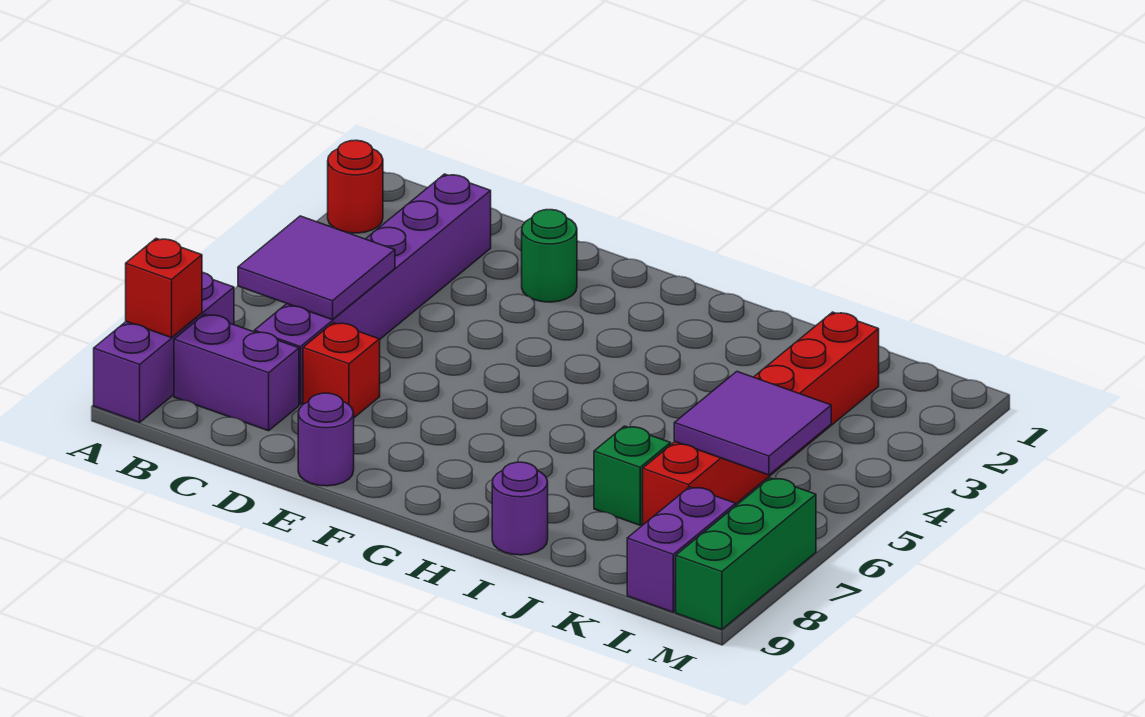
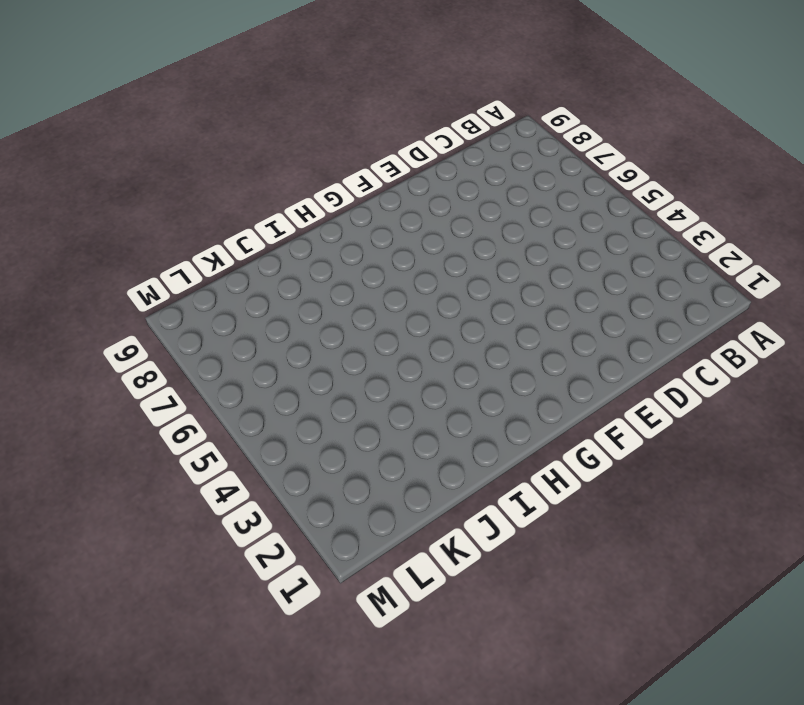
none -> red round brick A2 level 1
none -> purple brick A7:A9 level 1
none -> purple brick B8:C8 level 1

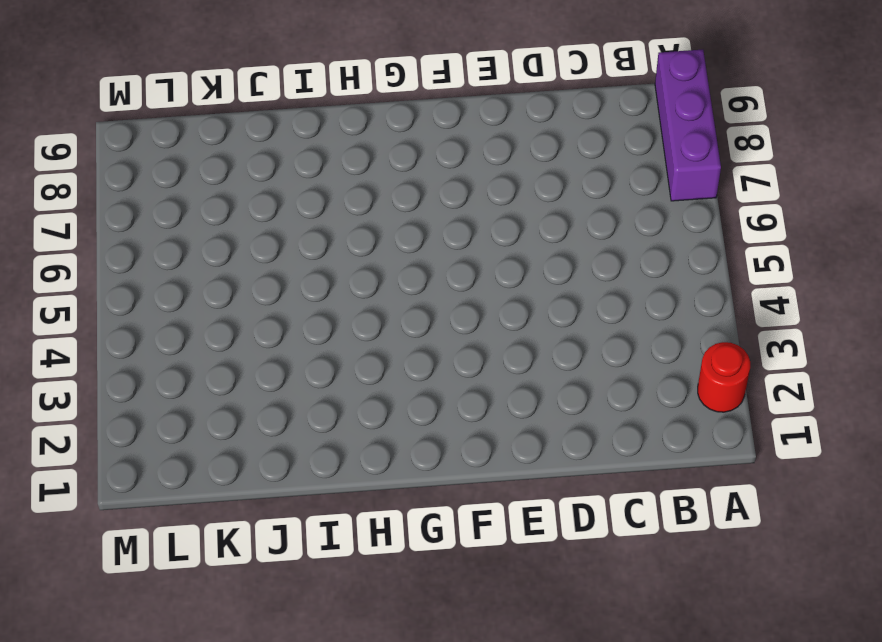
none -> purple brick B8:C8 level 1
none -> purple brick C2:C7 level 1
none -> red brick D7 level 1

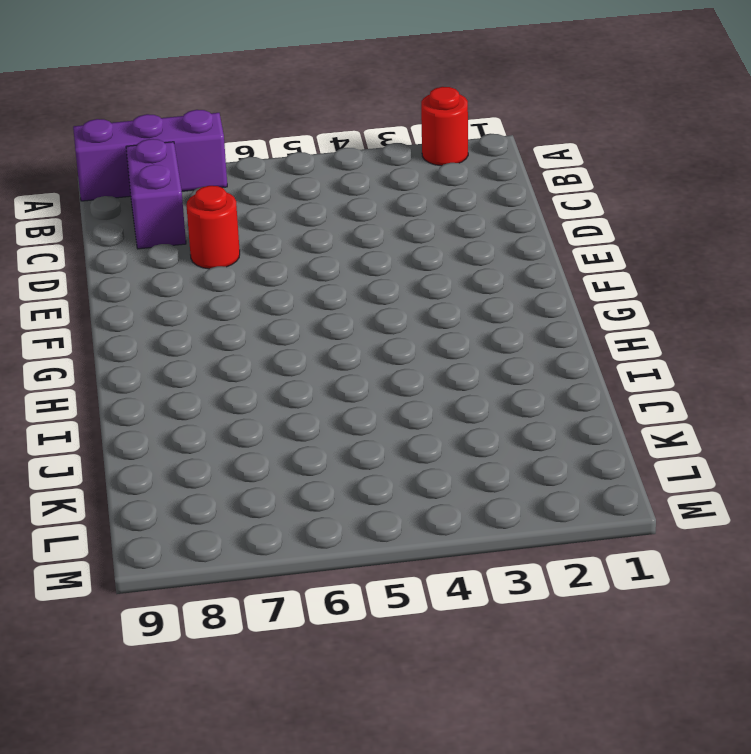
red round brick D7 level 1 -> red brick D7 level 1
none -> purple brick C2:C7 level 1
none -> green round brick E2 level 1
none -> purple round brick E9 level 1

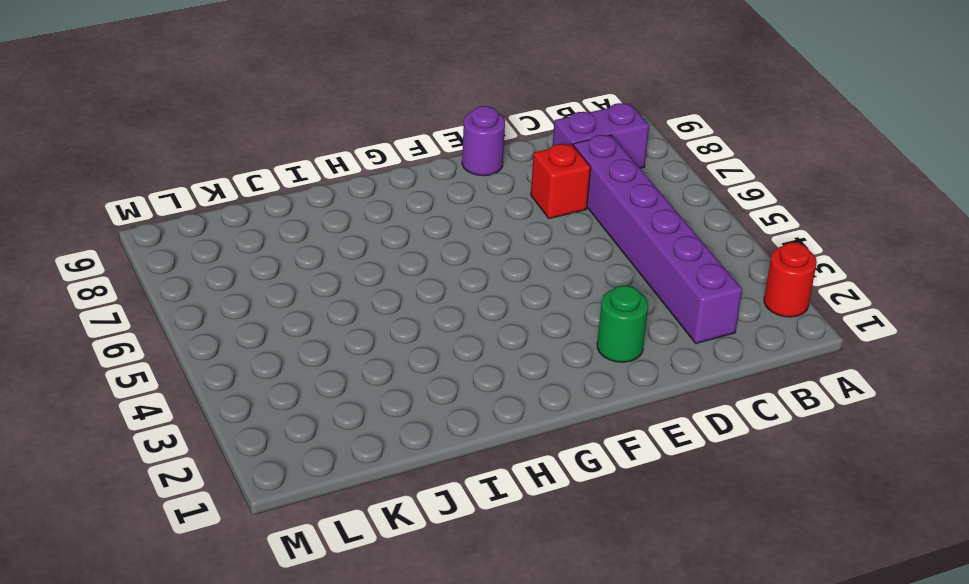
none -> purple brick A7:A9 level 1
none -> purple round brick I9 level 1
none -> green brick J7 level 1

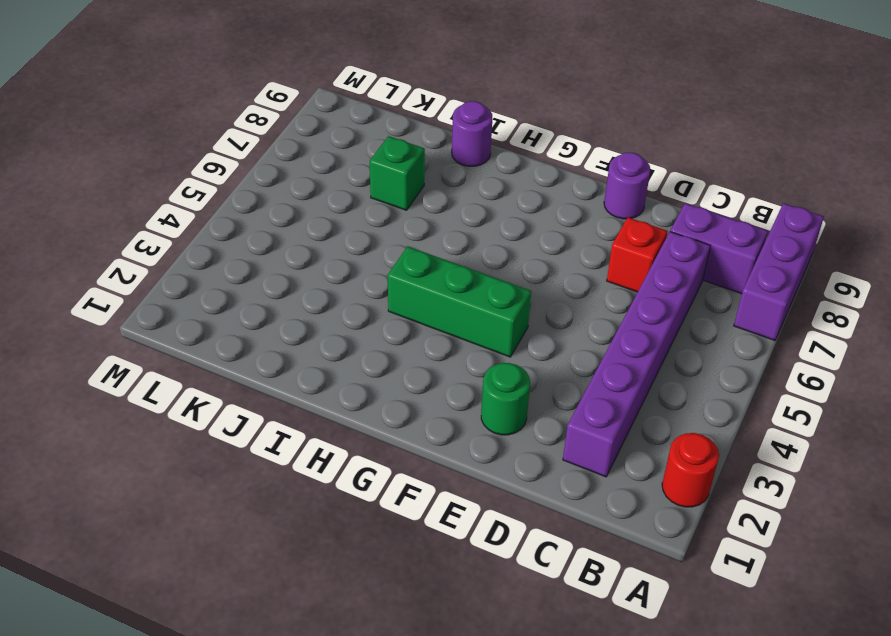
green brick F4:H4 level 1 -> green brick M7:M9 level 1
none -> red brick K2:K7 level 1
none -> purple brick L8:L9 level 1
none -> red brick A8 level 2

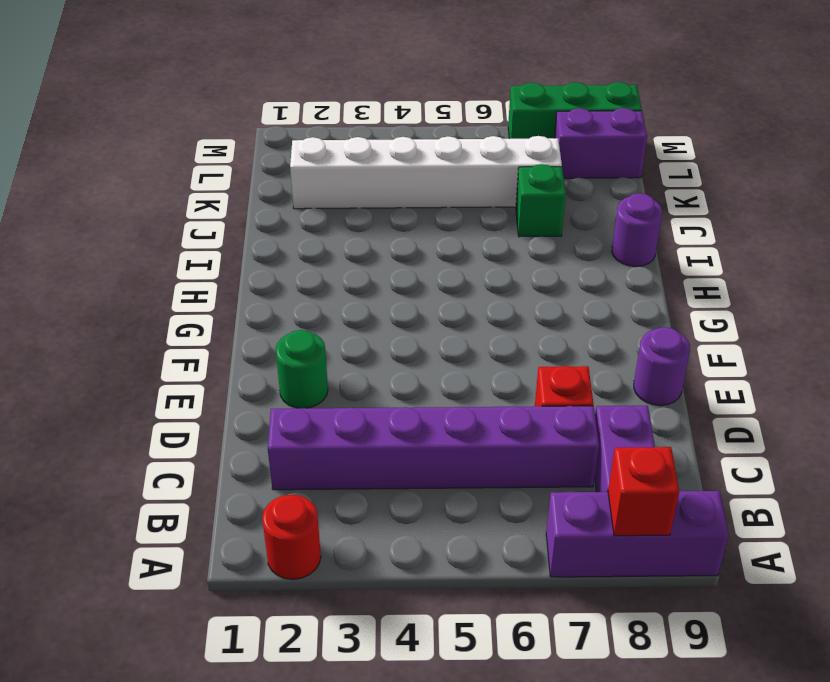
white brick K2:K7 level 1 -> red brick K2:K7 level 1
none -> purple tile B5:C6 level 2
none -> purple tile K5:L6 level 2

